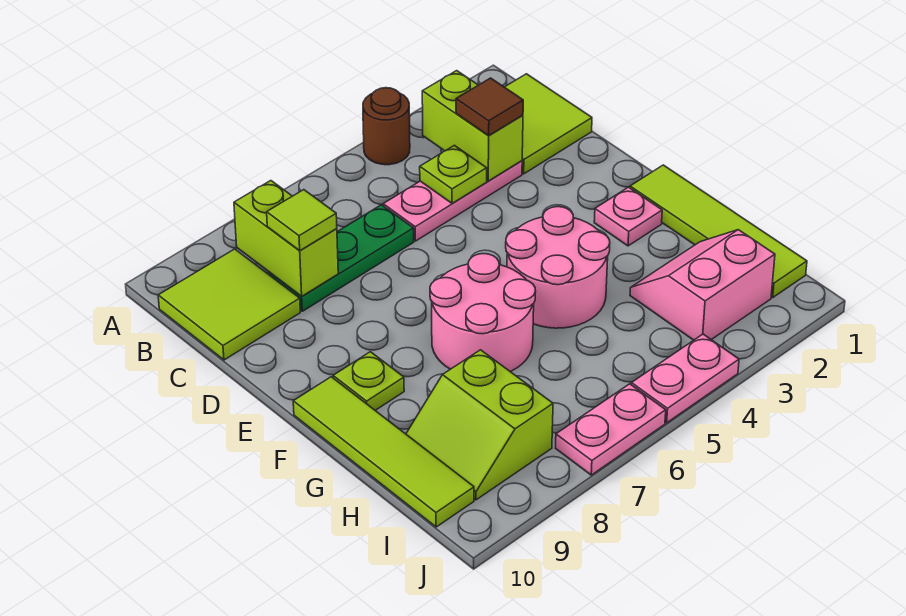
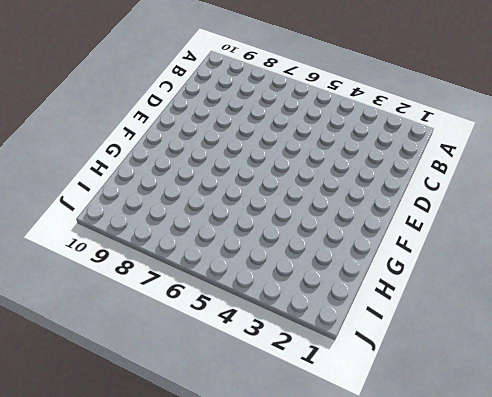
none -> brown round brick A4 level 1
none -> lime tile B1:C2 level 1
none -> lime tile B9:C10 level 1

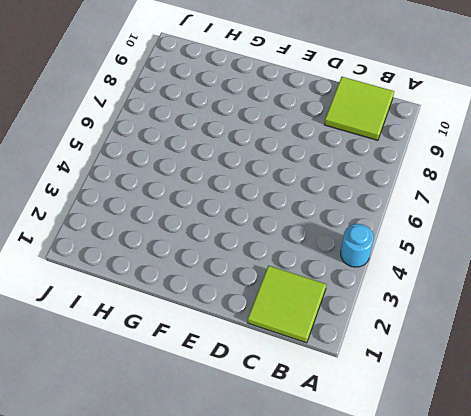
cyan round brick A4 level 1 -> brown round brick A4 level 1
none -> pink plate C3:C5 level 1
none -> green plate C6:C8 level 1
none -> lime tile F1:I1 level 1

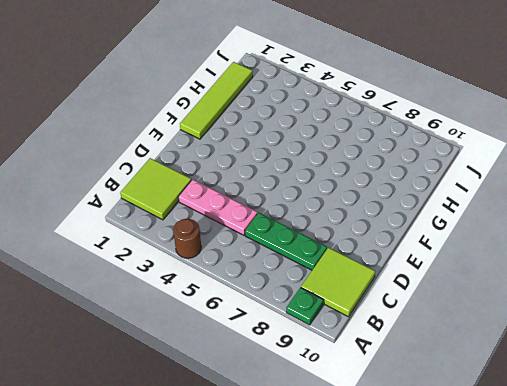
green plate A9 level 1 -> none
none -> pink plate F2 level 1
none -> pink round brick F4:G5 level 1
none -> pink round brick F6:G7 level 1

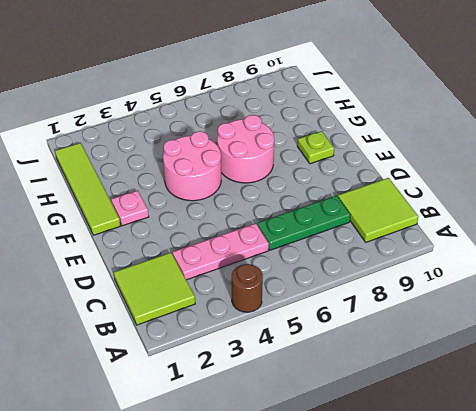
none -> lime tile F10:I10 level 1
none -> pink slope H2:I3 level 1 top I
none -> lime slope H8:I9 level 1 top 8

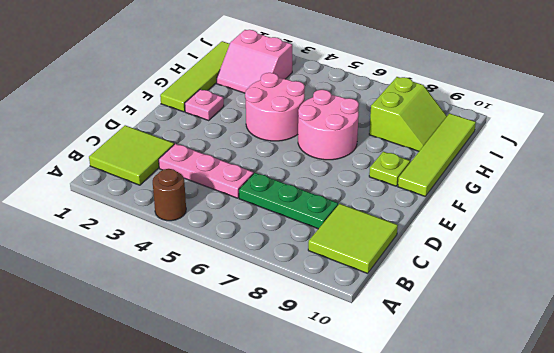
none -> pink plate J4:J5 level 1
none -> pink plate J6:J7 level 1
none -> lime brick B3:C3 level 2

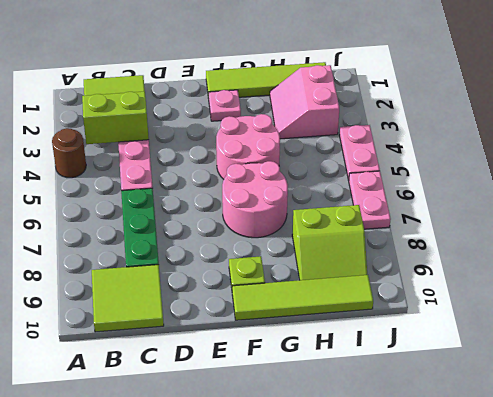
none -> lime brick B8:C8 level 2
none -> lime plate C4 level 2
none -> brown tile C3 level 3

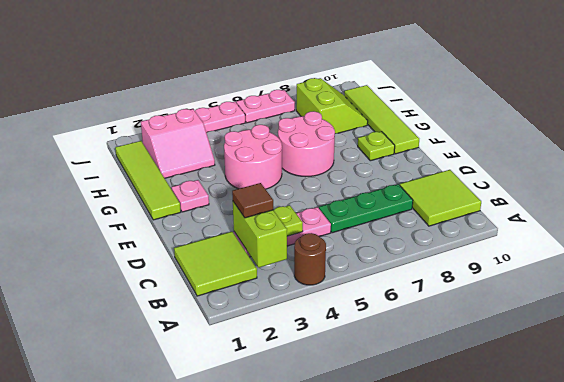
none -> lime brick B8:C8 level 2
none -> lime tile C8 level 3

